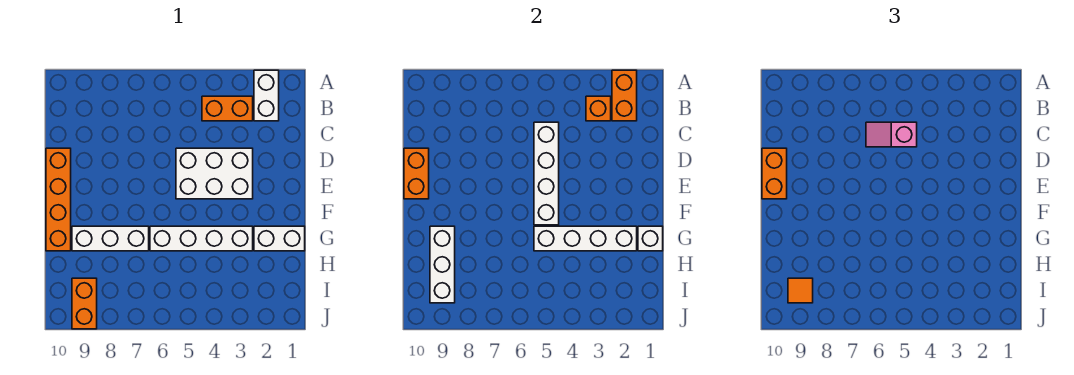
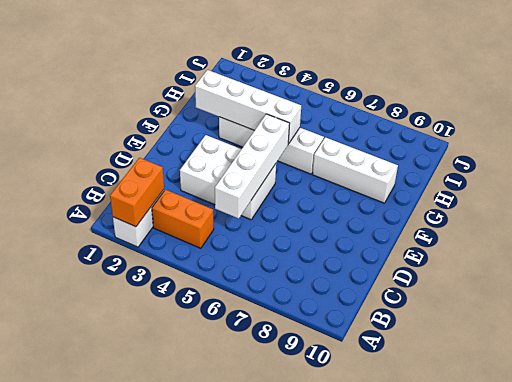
none -> orange brick D10:G10 level 1
none -> white brick G1:G2 level 1
none -> orange brick I9:J9 level 1

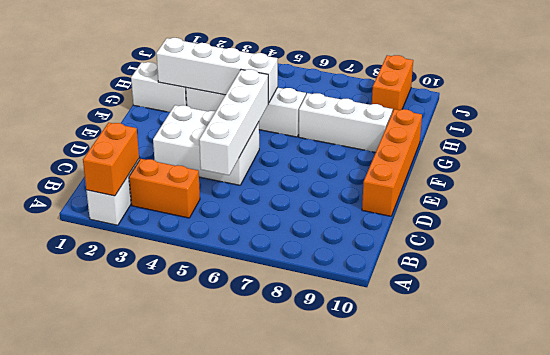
none -> orange brick B3 level 2
none -> orange brick D10:E10 level 2
none -> white brick G1 level 2

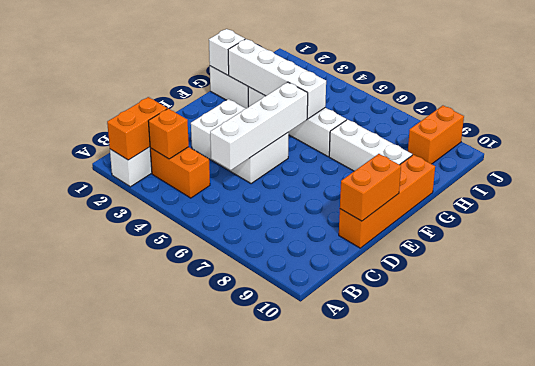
none -> white brick G9:I9 level 2
none -> pink slope C5:C6 level 3 top 5
none -> orange brick D10:E10 level 3

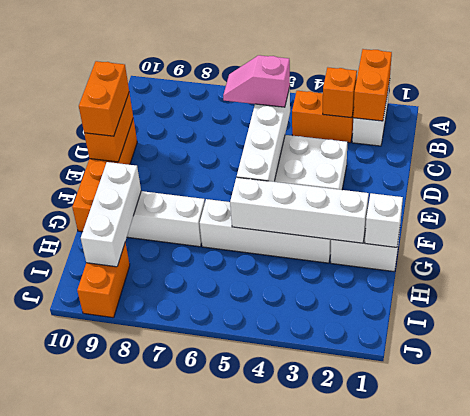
none -> orange tile I9 level 3

